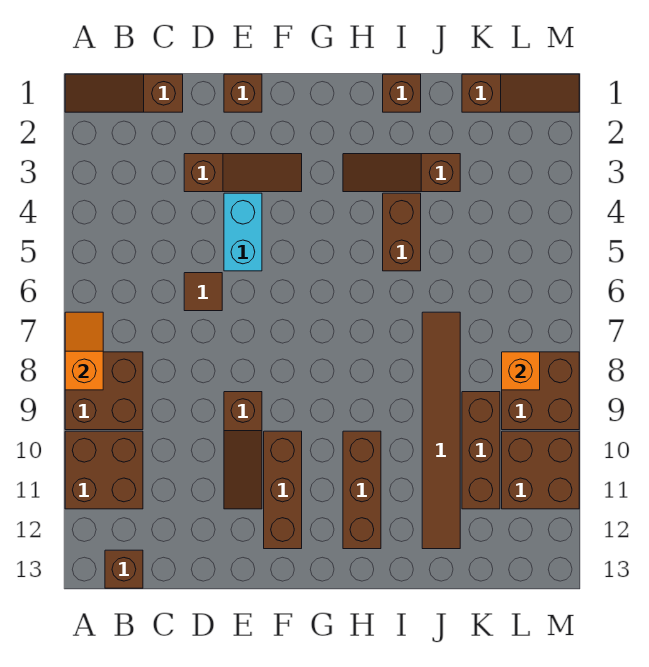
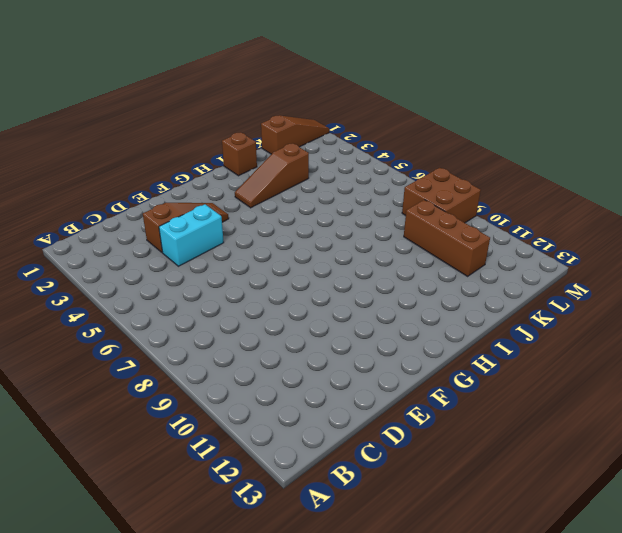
cyan brick D4:E4 level 1 -> cyan brick E4:E5 level 1
none -> brown slope A1:C1 level 1 top C
none -> brown brick A8:B9 level 1
none -> brown brick A10:B11 level 1

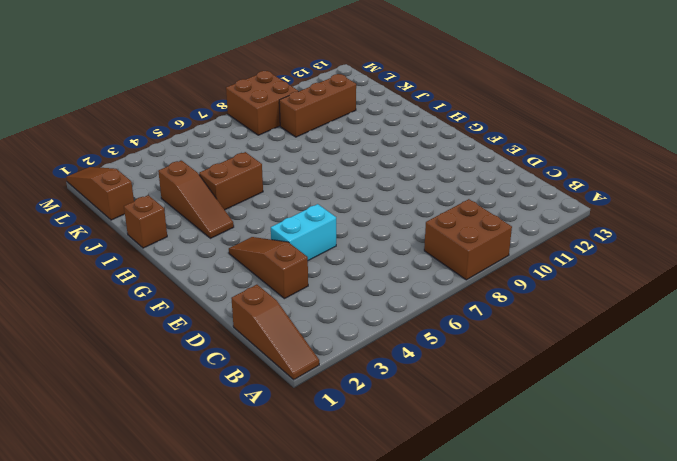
none -> brown brick A10:B11 level 1
none -> brown brick B13 level 1
none -> brown tile D6 level 1

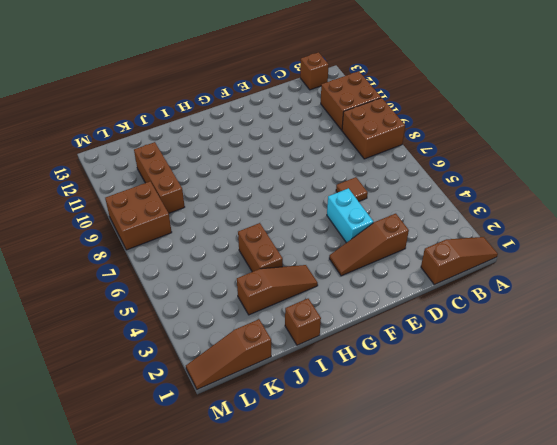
none -> brown brick E1 level 1
none -> brown slope E9:E11 level 1 top 9
none -> brown brick F10:F12 level 1

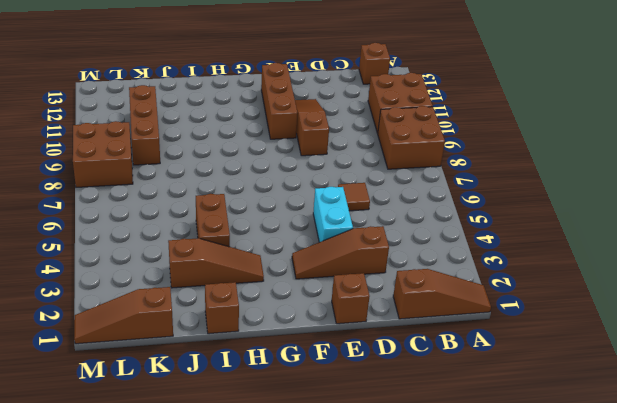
none -> brown brick H10:H12 level 1
none -> brown tile J7:J12 level 1
none -> brown brick L10:M11 level 1

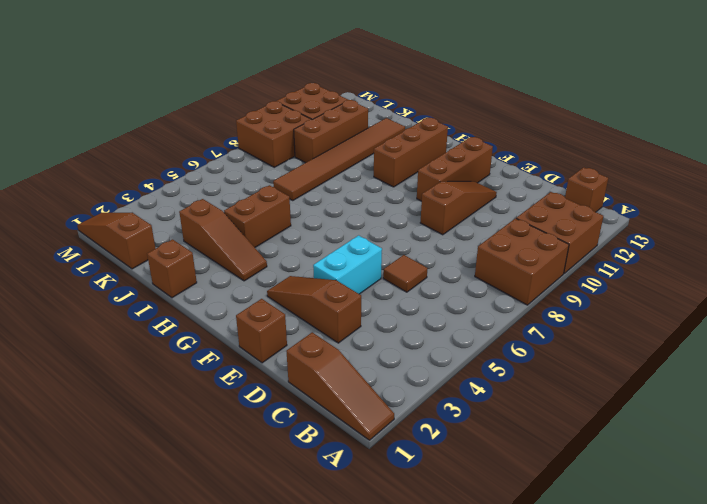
none -> orange slope A7:A8 level 2 top 8
none -> orange brick L8 level 2

